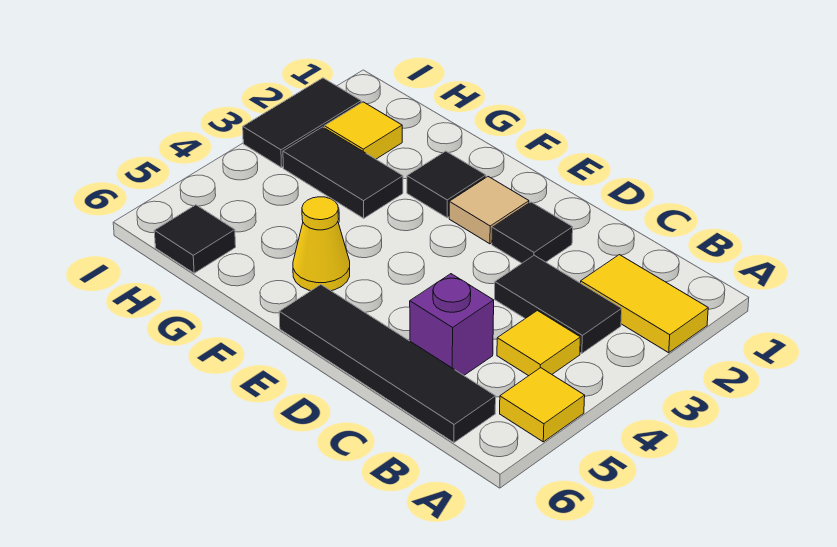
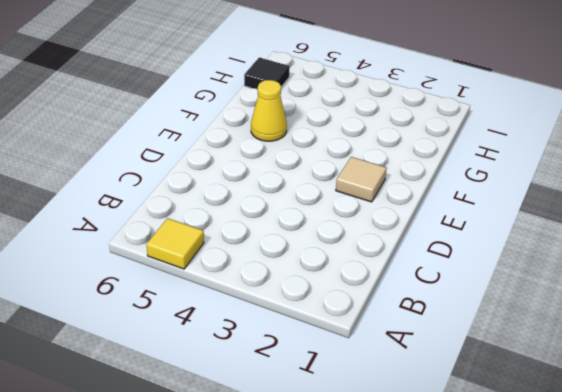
none -> yellow tile A2:B2 level 1
none -> black tile B3:C3 level 1
none -> yellow tile B4 level 1

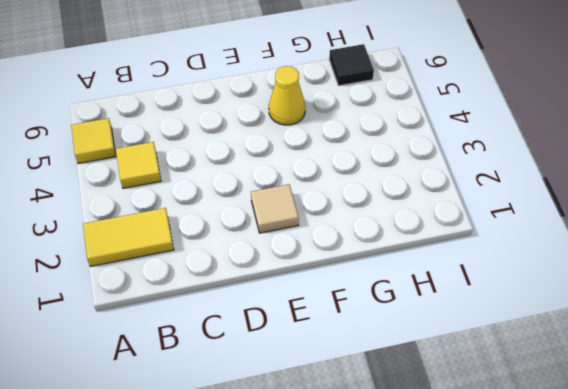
none -> black tile B3:C3 level 1
none -> black tile B6:E6 level 1
none -> purple brick C5 level 1

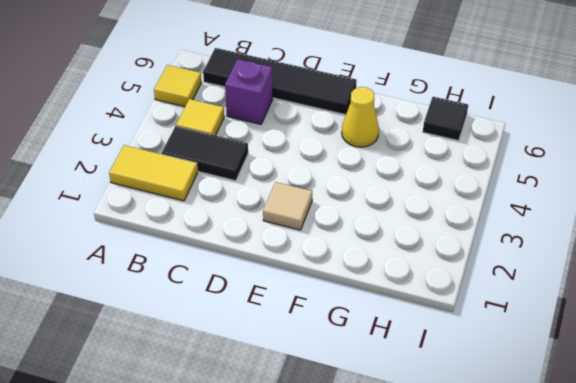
none -> black tile D2 level 1
none -> black tile F2 level 1
none -> black tile G3:H3 level 1

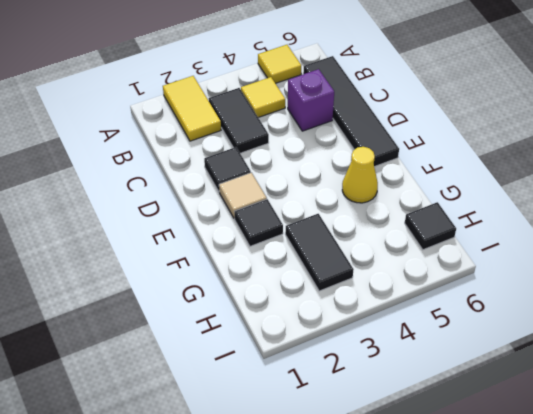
none -> yellow tile H2 level 1
none -> black tile I2:I3 level 1

